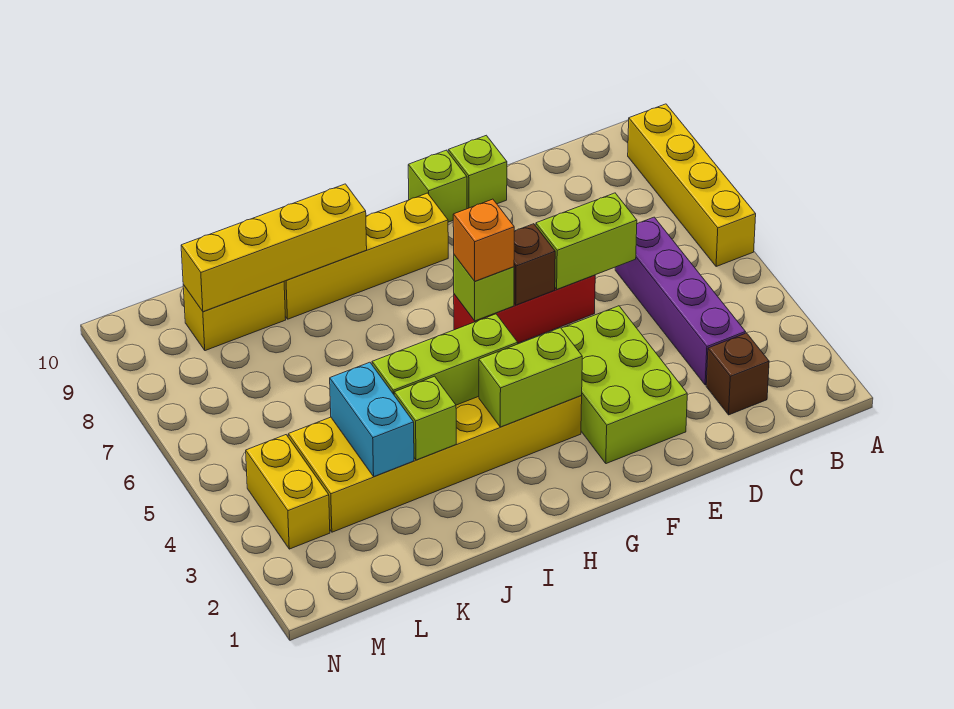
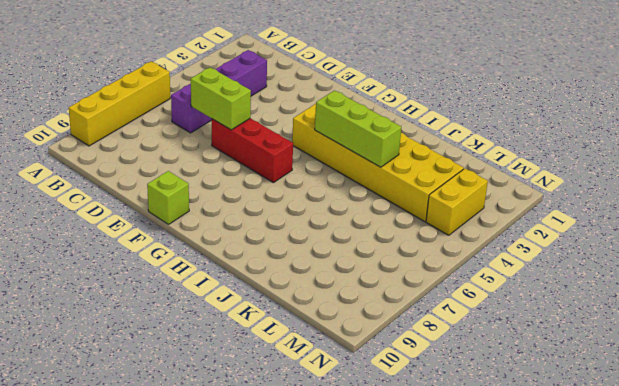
none -> brown brick C2 level 1
none -> lime brick E2:F4 level 1
none -> lime brick E10 level 1

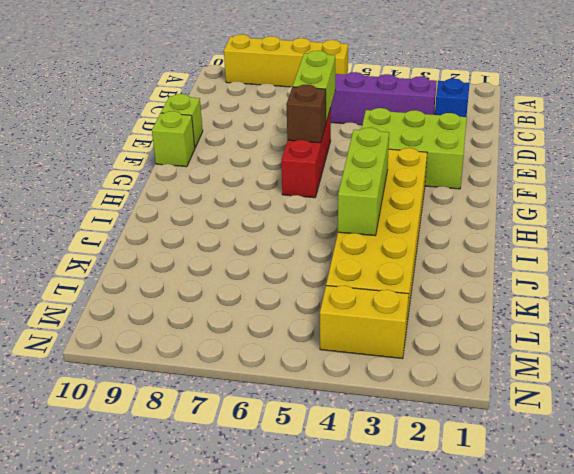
blue brick C2 level 1 -> brown brick C2 level 1
none -> yellow brick G9:J9 level 1
none -> yellow brick K9:L9 level 1
none -> lime brick G3:H3 level 2

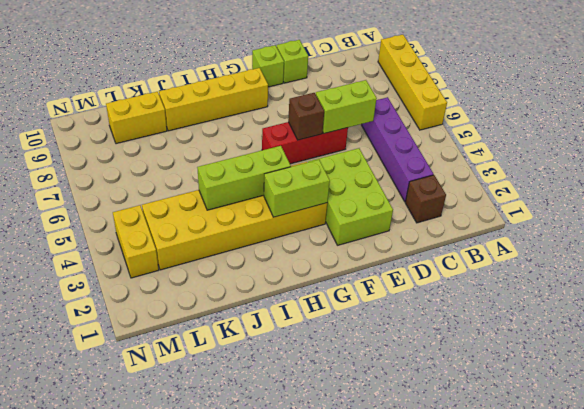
none -> lime brick G6 level 2
none -> yellow brick I9:L9 level 2
none -> lime brick J3 level 2

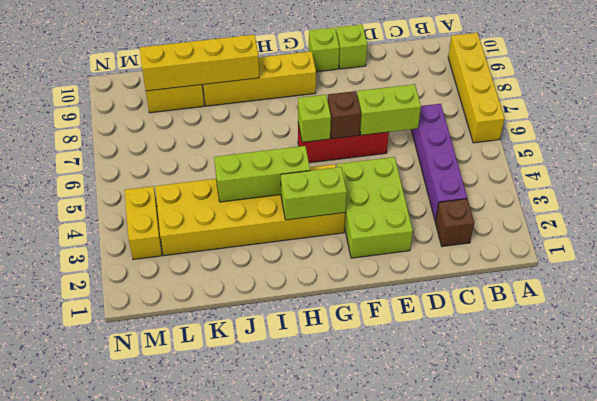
none -> lime brick J3 level 2
none -> cyan brick K3:K4 level 2
none -> orange brick G6 level 3

